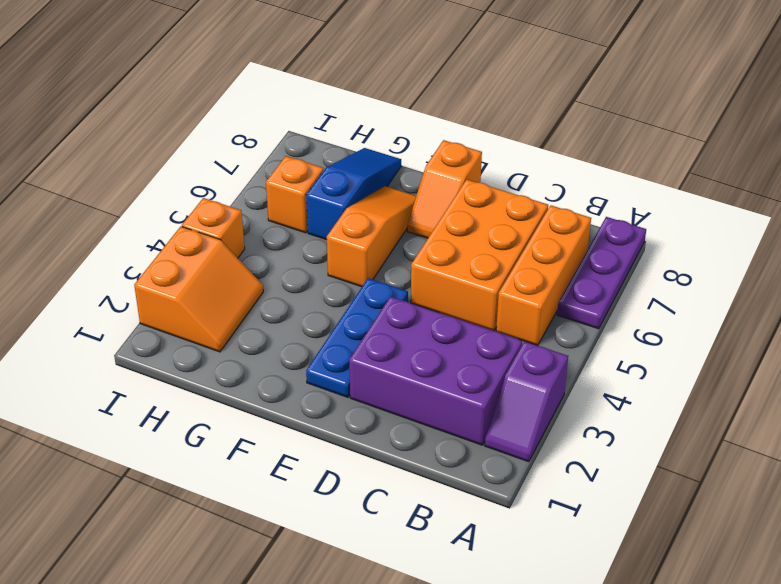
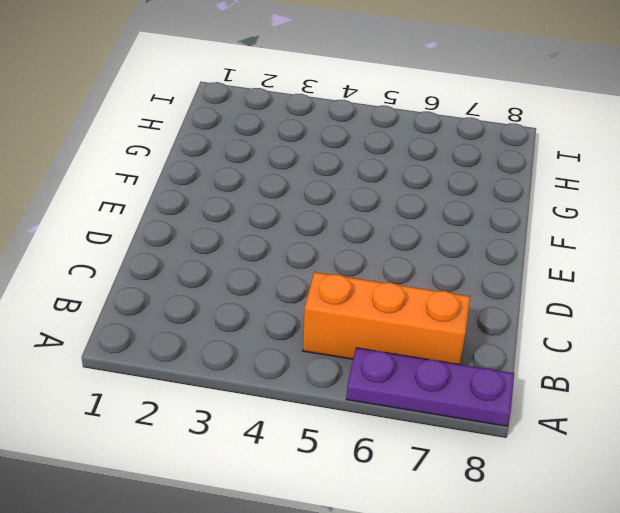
none -> purple slope A2:A3 level 1 top 3
none -> purple brick B2:D3 level 1
none -> orange brick C5:D7 level 1

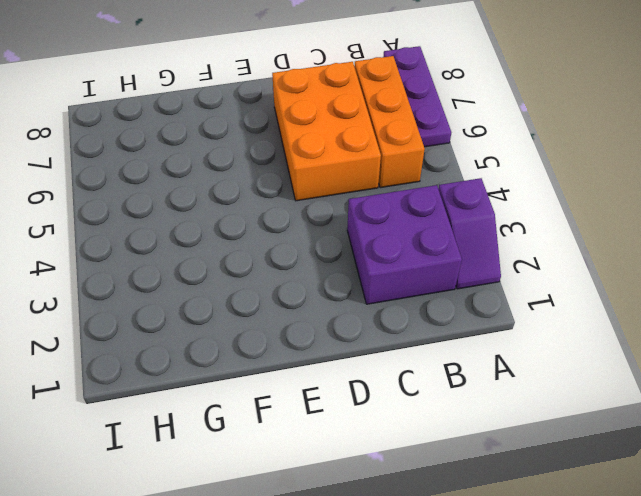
purple brick B2:C3 level 1 -> purple brick B2:D3 level 1
none -> blue plate E2:E4 level 1
none -> orange slope E7:E8 level 1 top 8
none -> orange slope F5:F7 level 1 top 5

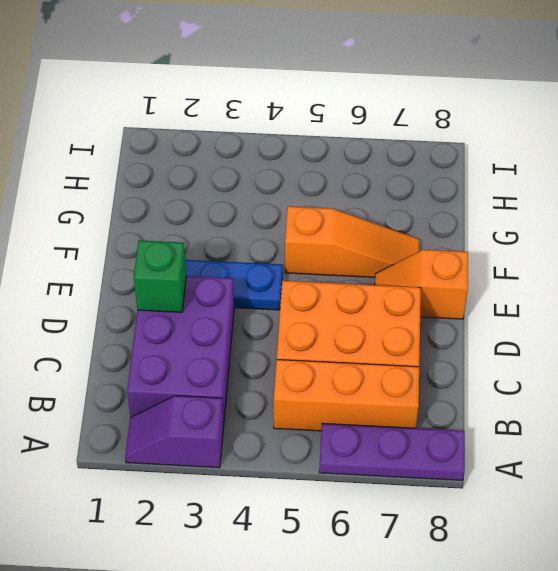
green brick D2 level 2 -> none
none -> blue slope G6:G8 level 1 top 6
none -> orange slope H2:I3 level 1 top I
none -> orange brick H6 level 1

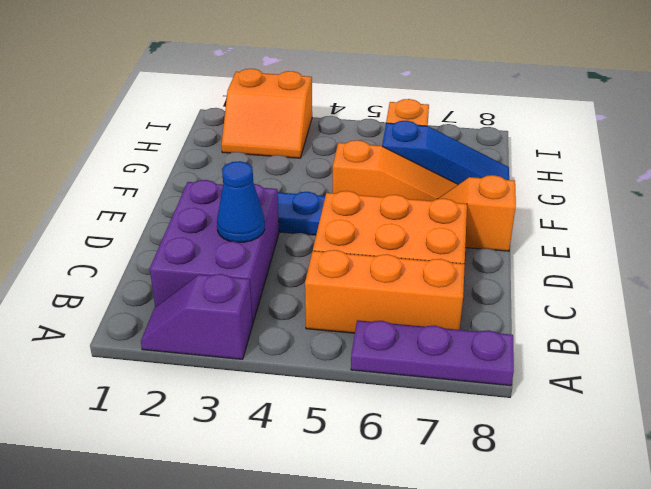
blue cone C3 level 2 -> none
none -> orange brick I4 level 1

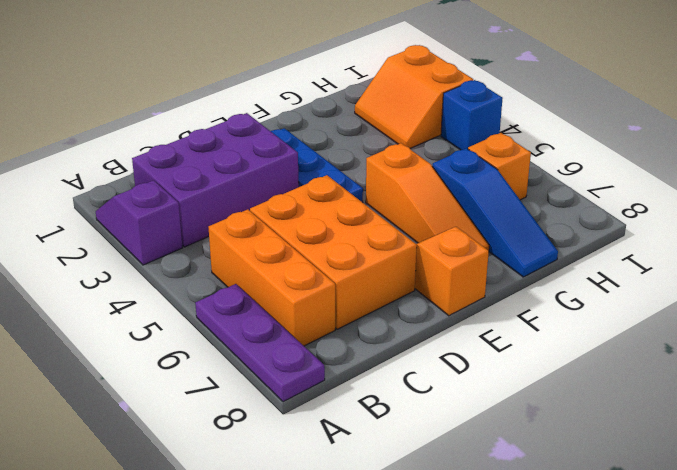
blue brick I4 level 1 -> orange brick I4 level 1

